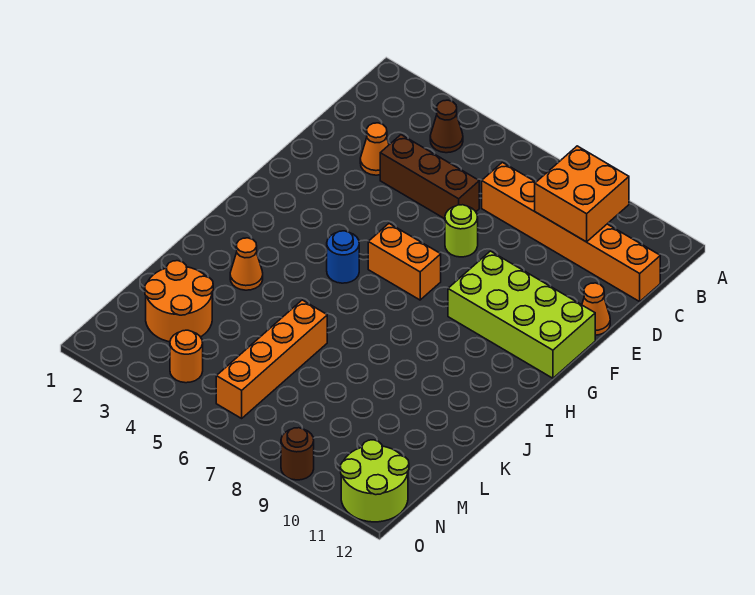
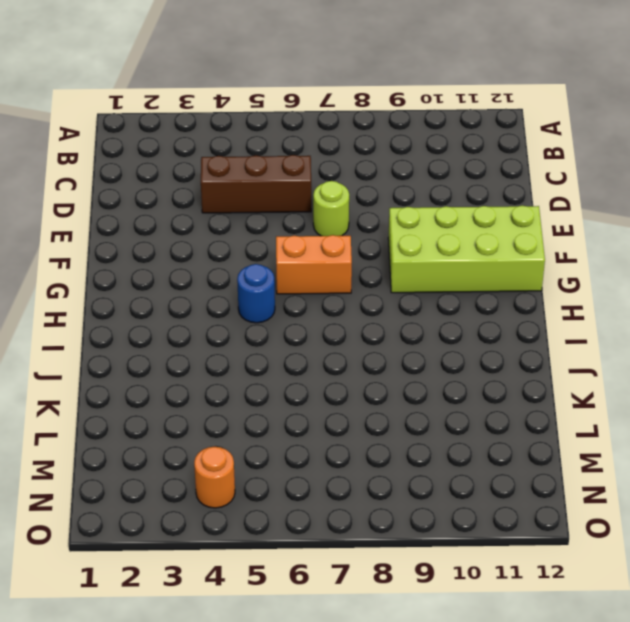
none -> brown cone B4 level 1
none -> orange brick C7:C12 level 1
none -> orange cone D3 level 1

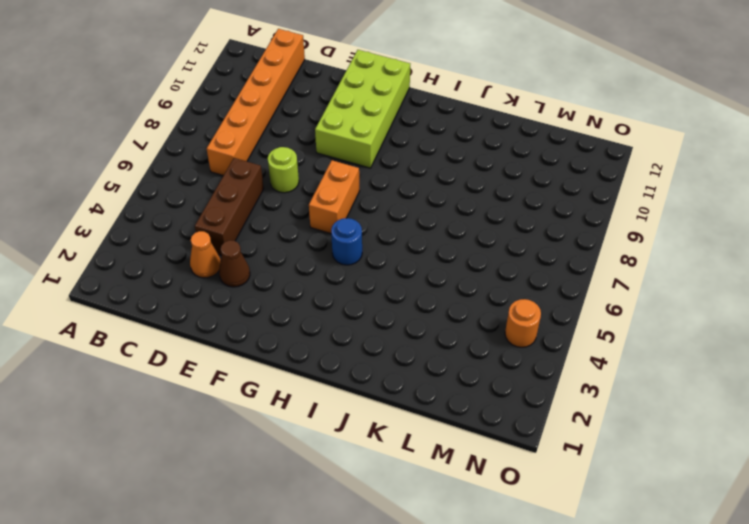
brown cone E3 level 1 -> brown cone B4 level 1
none -> orange cone E12 level 1
none -> orange cone J3 level 1
none -> orange brick K6:N6 level 1

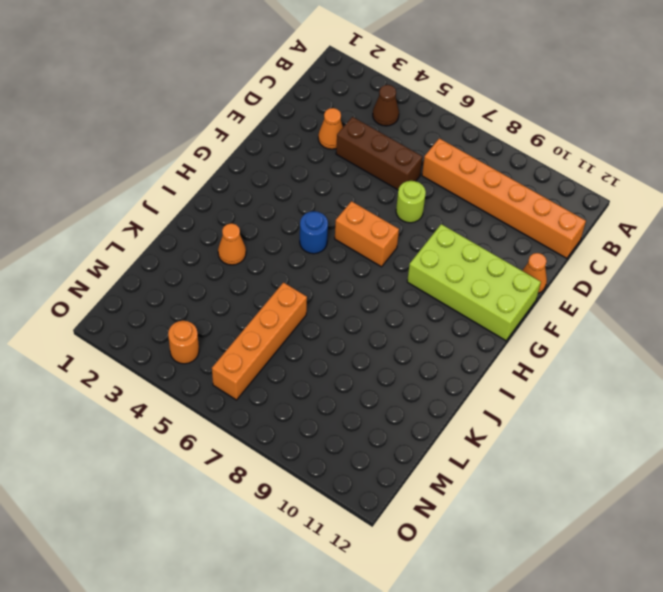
none -> orange round brick L2:M3 level 1
none -> lime round brick N11:O12 level 1
none -> brown round brick O9 level 1

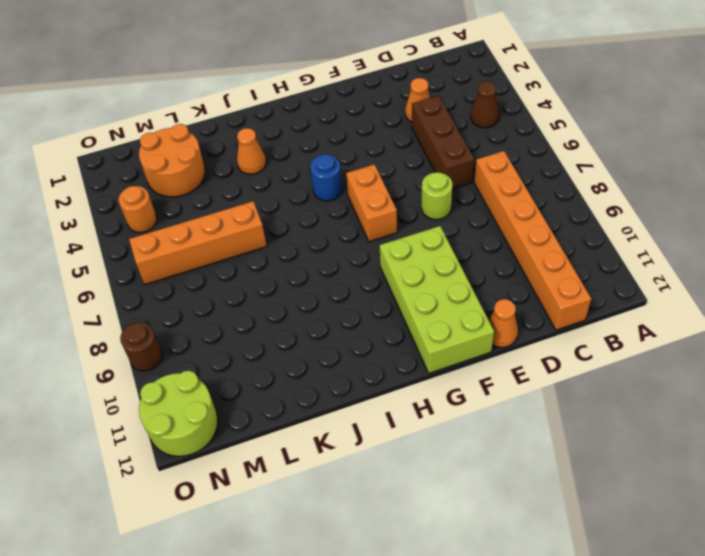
none -> orange brick B9:C10 level 2

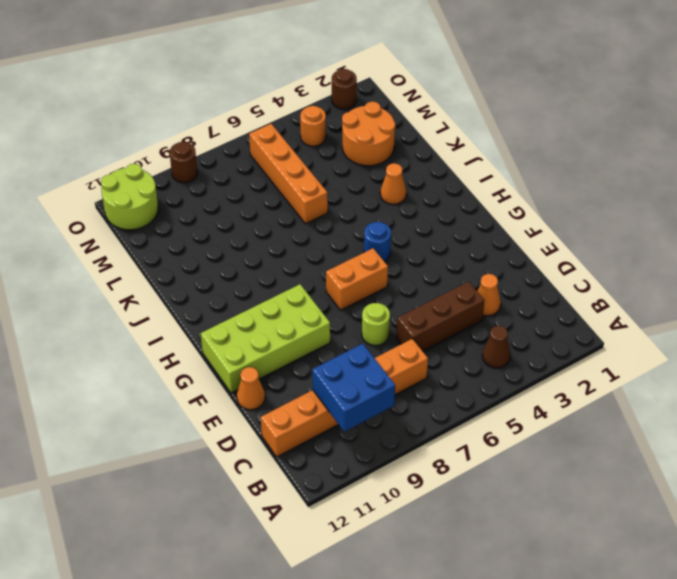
blue brick B9:C10 level 2 -> orange brick B9:C10 level 2
brown round brick O2 level 1 -> none

